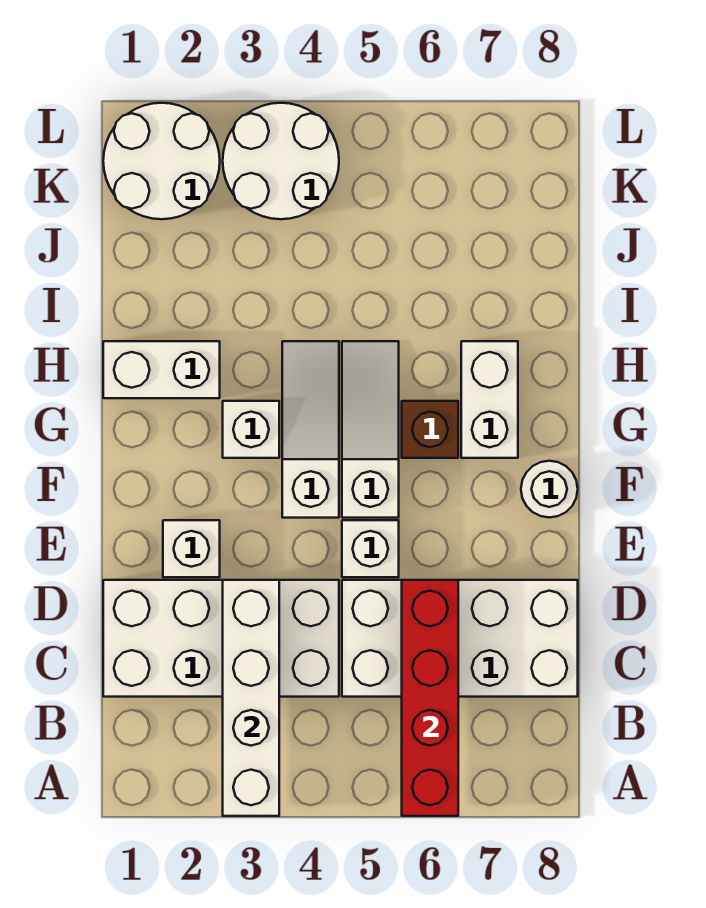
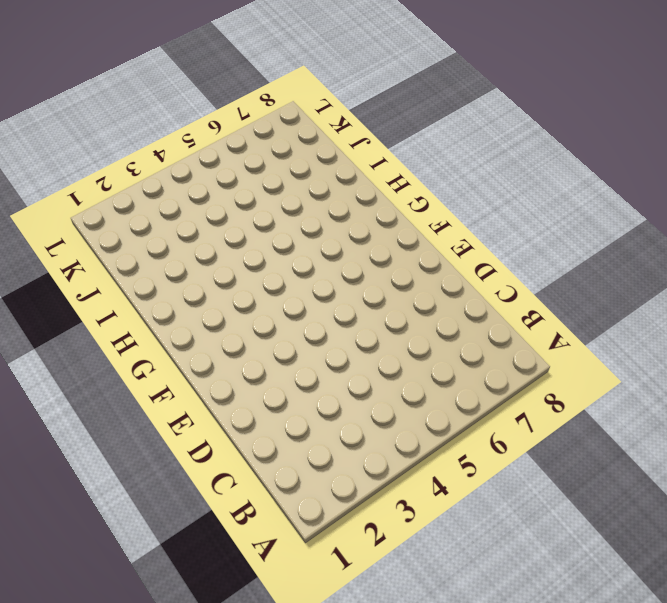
none -> white brick C1:D4 level 1
none -> white brick C5:D8 level 1
none -> white brick E2 level 1

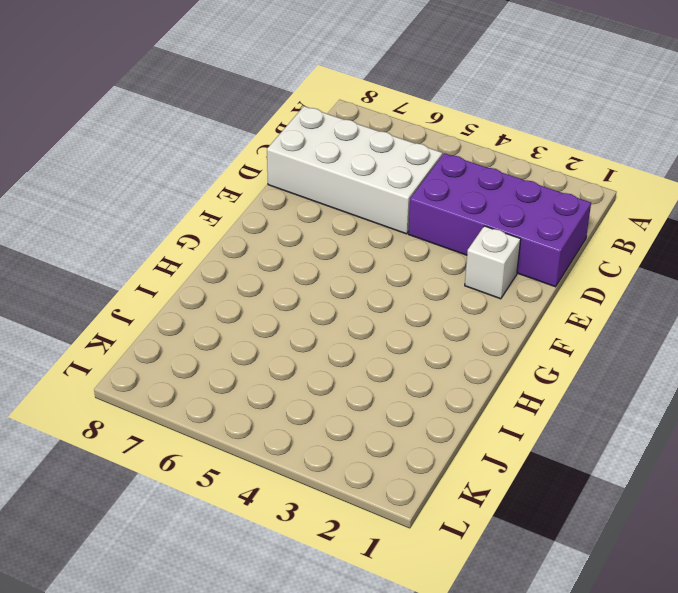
purple brick C1:D4 level 1 -> white brick C1:D4 level 1
none -> white brick E5 level 1
none -> white slope F4:H4 level 1 top F
none -> white slope F5:H5 level 1 top F

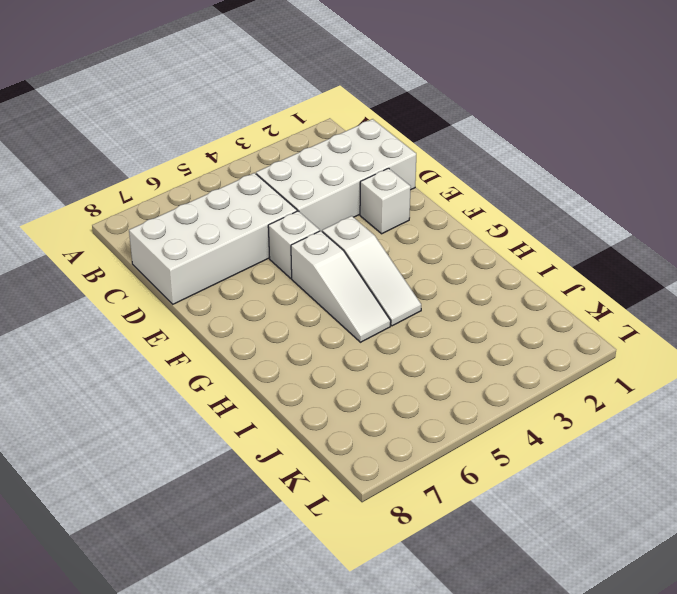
none -> white round brick F8 level 1
none -> white brick G3 level 1
none -> brown brick G6 level 1

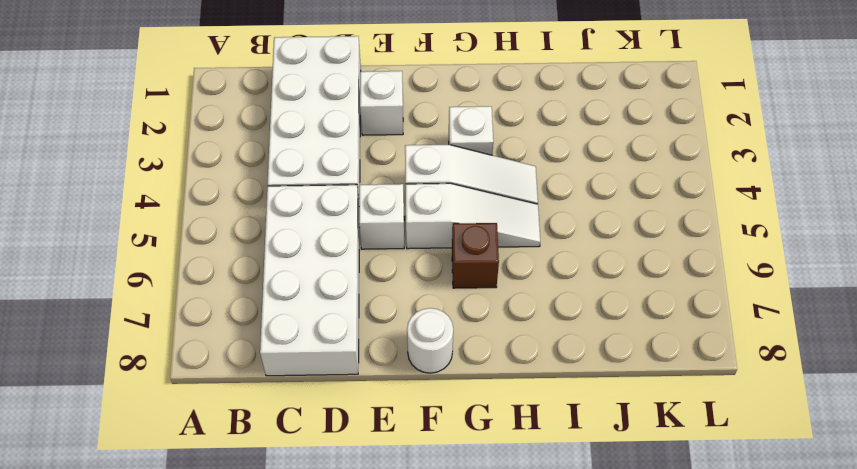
none -> white brick G7:H7 level 1
none -> white brick H1:H2 level 1
none -> white round brick K1:L2 level 1

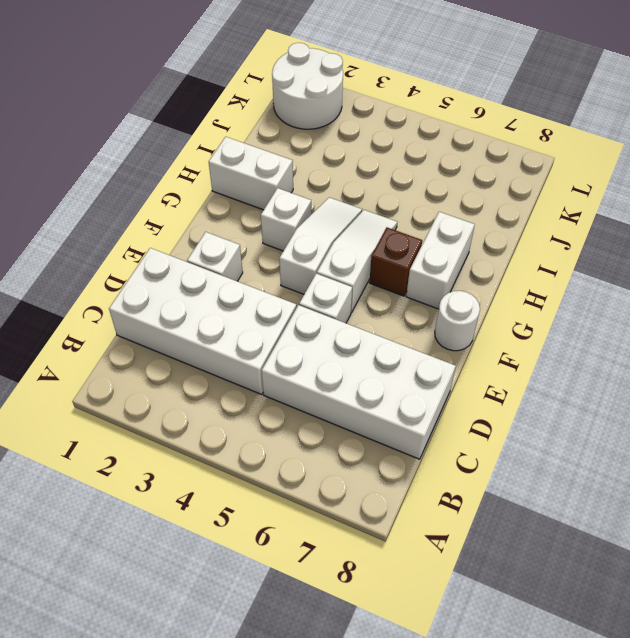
none -> white round brick K3:L4 level 1
none -> white brick A3:D3 level 2
none -> red brick A6:D6 level 2

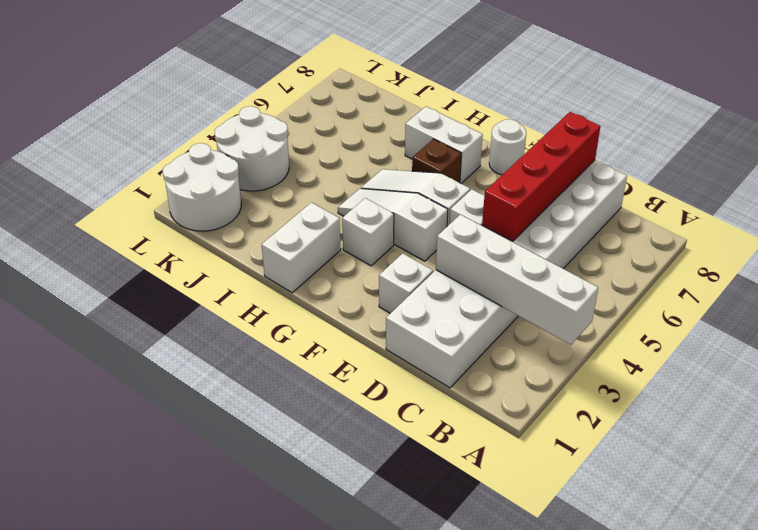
red brick D5:D8 level 2 -> red brick A6:D6 level 2

